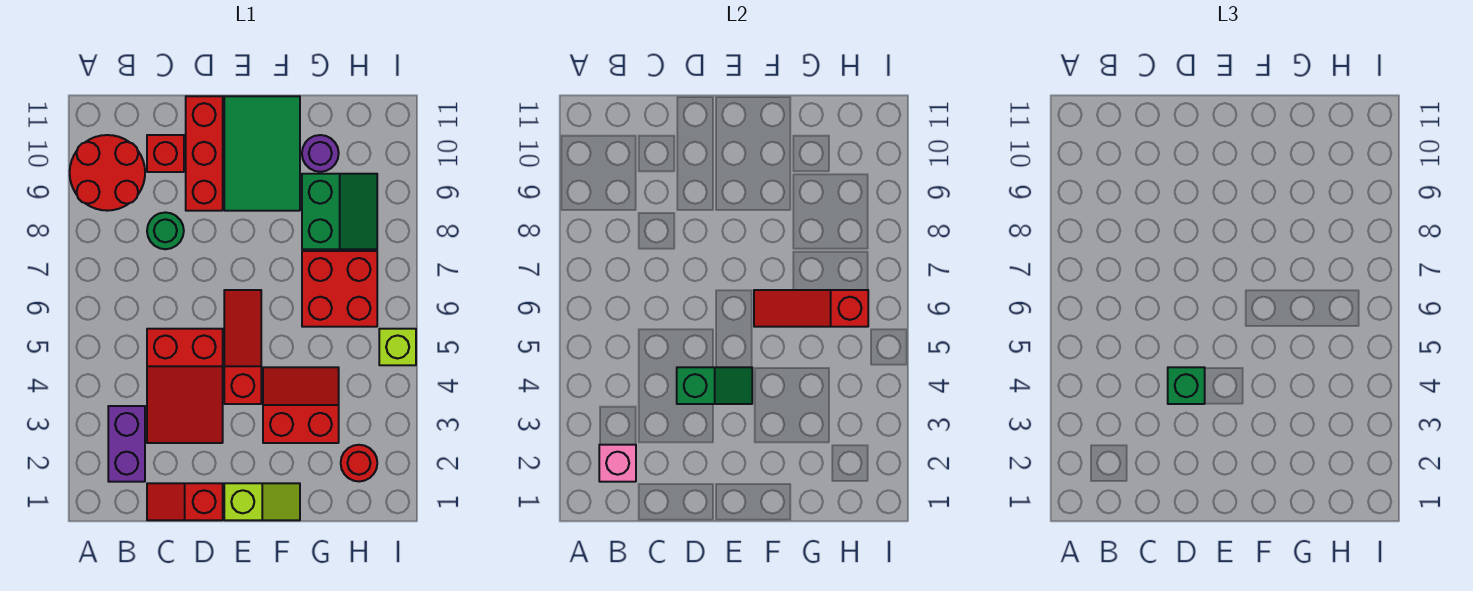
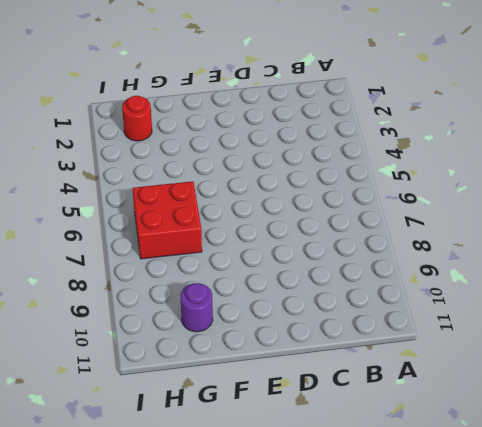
none -> red round brick A9:B10 level 1
none -> purple brick B2:B3 level 1
none -> red slope C1:D1 level 1 top D

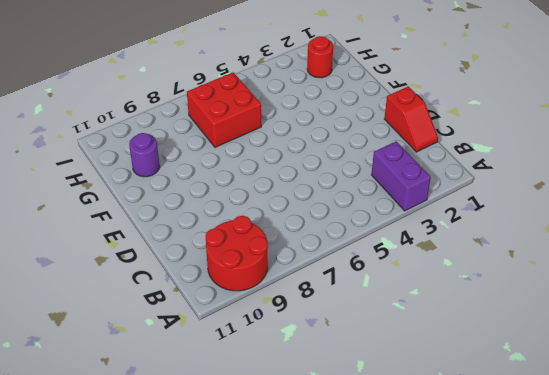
purple brick A3:B3 level 1 -> purple brick B2:B3 level 1
none -> red slope C3:D5 level 1 top 5
none -> green round brick C8 level 1
none -> red brick C10 level 1

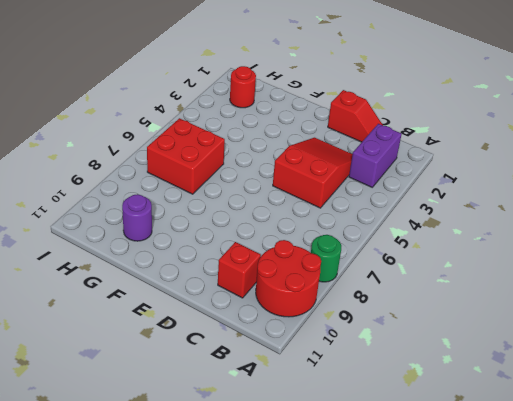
green round brick A8 level 1 -> green round brick C8 level 1
none -> red brick D9:D11 level 1
none -> lime slope E1:F1 level 1 top E
none -> red slope E4:E6 level 1 top 4

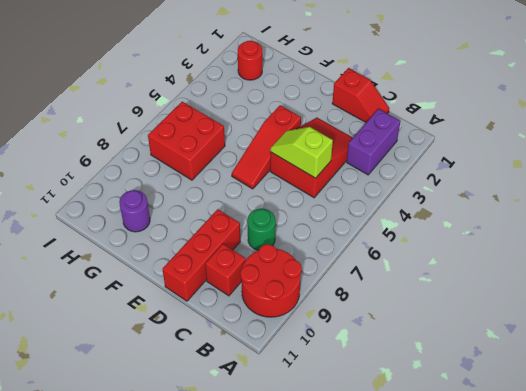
lime slope C5:D5 level 2 top C -> lime slope E1:F1 level 1 top E
none -> green tile E9:F11 level 1
none -> red slope F3:G4 level 1 top 3
none -> green slope G8:H9 level 1 top G

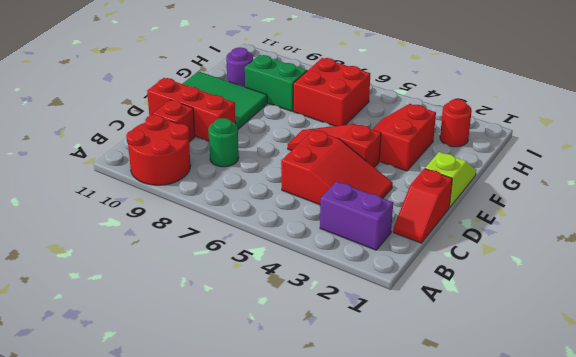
none -> lime brick I5 level 1
none -> pink brick B2 level 2
none -> green slope D4:E4 level 2 top D

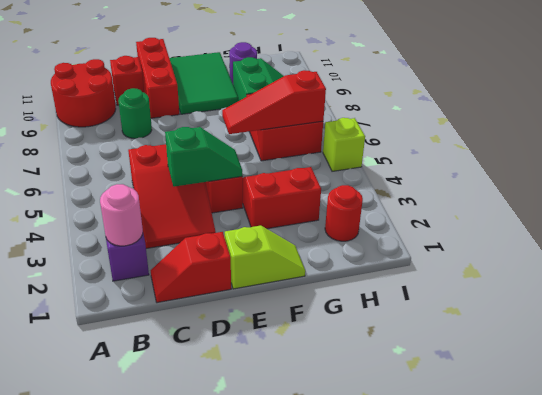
pink round brick B2 level 2 -> pink brick B2 level 2
none -> green brick D4 level 3

